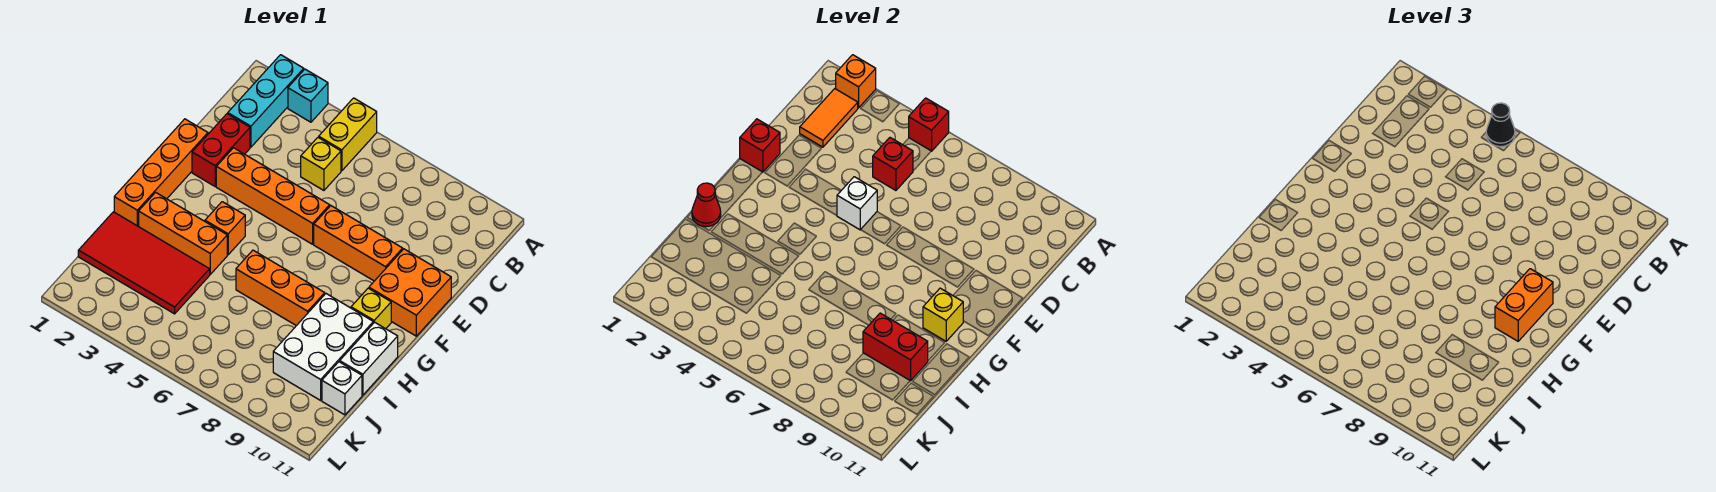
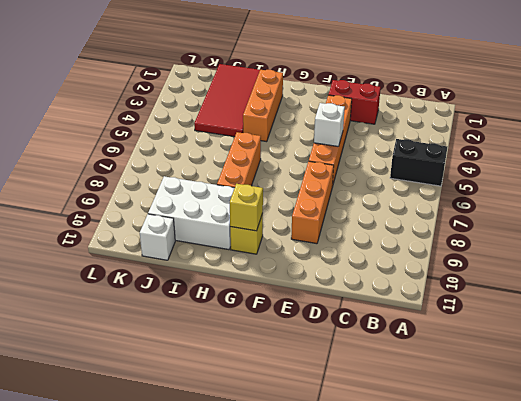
black brick A5:B5 level 1 -> yellow brick A5:B5 level 1
none -> cyan brick A2:C2 level 1
none -> cyan brick A3 level 1
none -> yellow brick C5 level 1

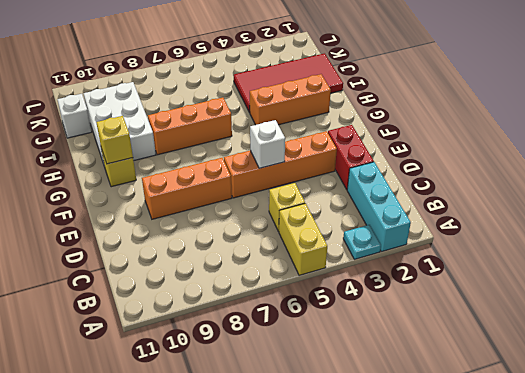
cyan plate A3 level 1 -> cyan brick A3 level 1
none -> orange brick E1:H1 level 1
none -> orange brick E10:F11 level 1
none -> orange brick G4 level 1

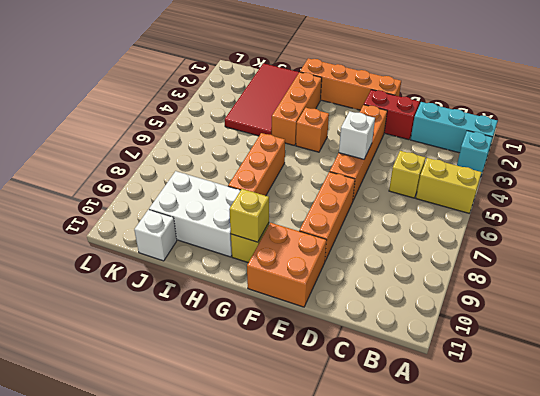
none -> white brick H11:I11 level 1
none -> orange brick A2 level 2
none -> red brick A5 level 2

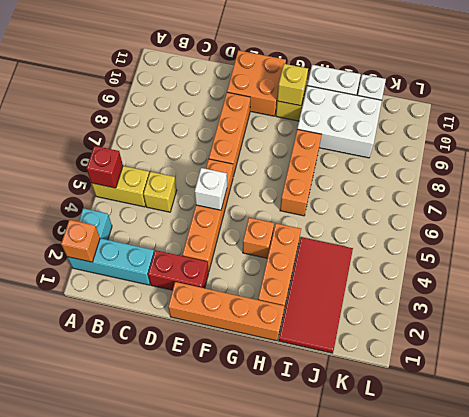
none -> orange tile B2:C2 level 2
none -> red brick C5 level 2
none -> red brick E1 level 2

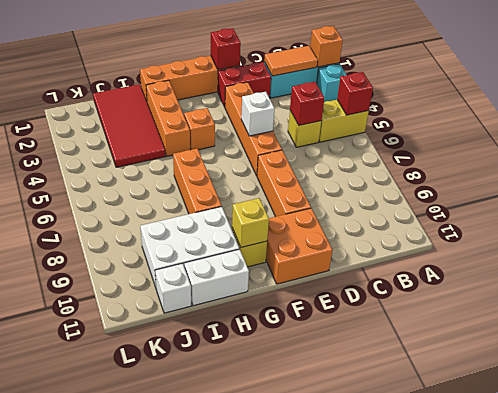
none -> red cone H1 level 2
none -> red brick I9:I10 level 2
none -> black cone A5 level 3

